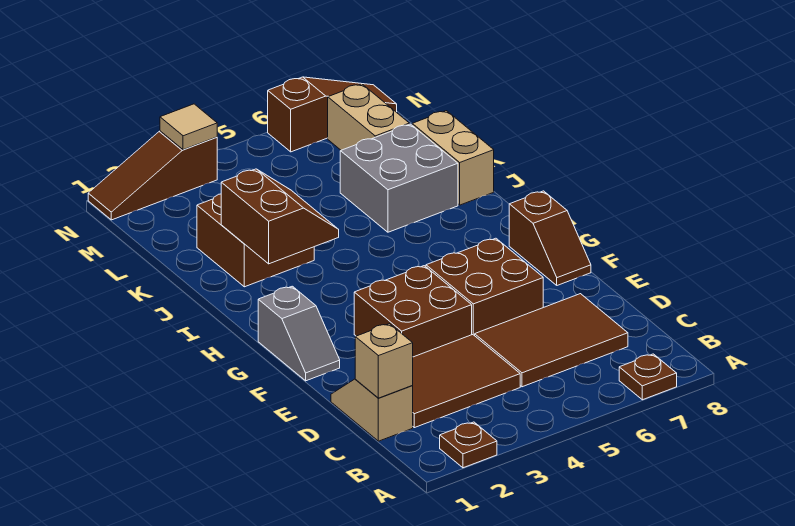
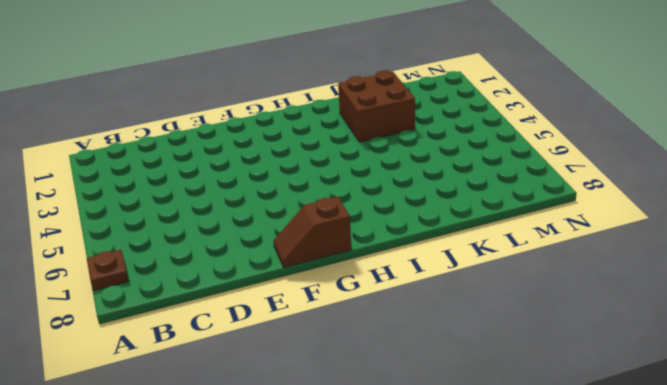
none -> brown plate A2 level 1
none -> tan slope C1:D1 level 1 top C
none -> brown tile C2:D4 level 1

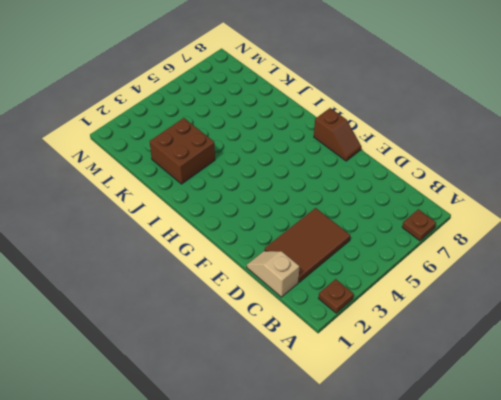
none -> brown tile C5:D7 level 1
none -> brown brick E3:F4 level 1
none -> brown brick E5:F6 level 1

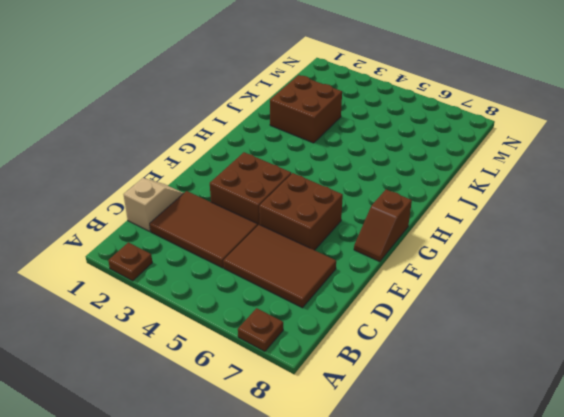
none -> grey slope F1:G1 level 1 top G
none -> grey brick J6:K7 level 1
none -> tan brick J8:K8 level 1

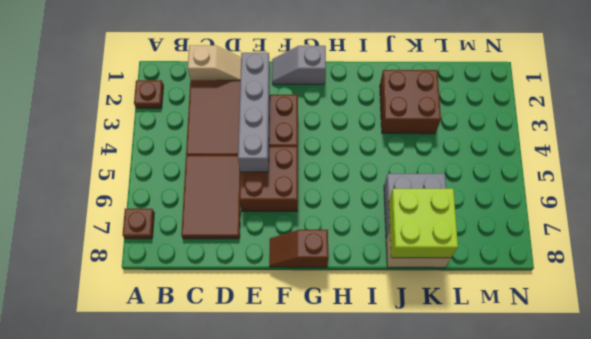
grey brick E2:E5 level 2 -> none
lime brick J7:K8 level 2 -> none
none -> tan brick L7:M7 level 1
none -> brown slope N1:N3 level 1 top 3
none -> brown slope N6:N8 level 1 top 6

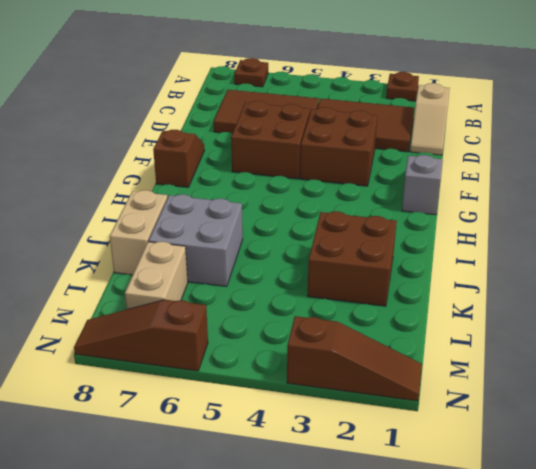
none -> tan brick C1 level 2
none -> brown slope I2:J3 level 2 top 2
none -> tan tile N3 level 2

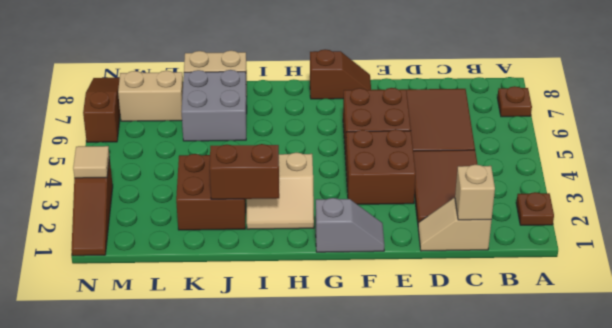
tan slope H2:I3 level 1 top 3 -> none

